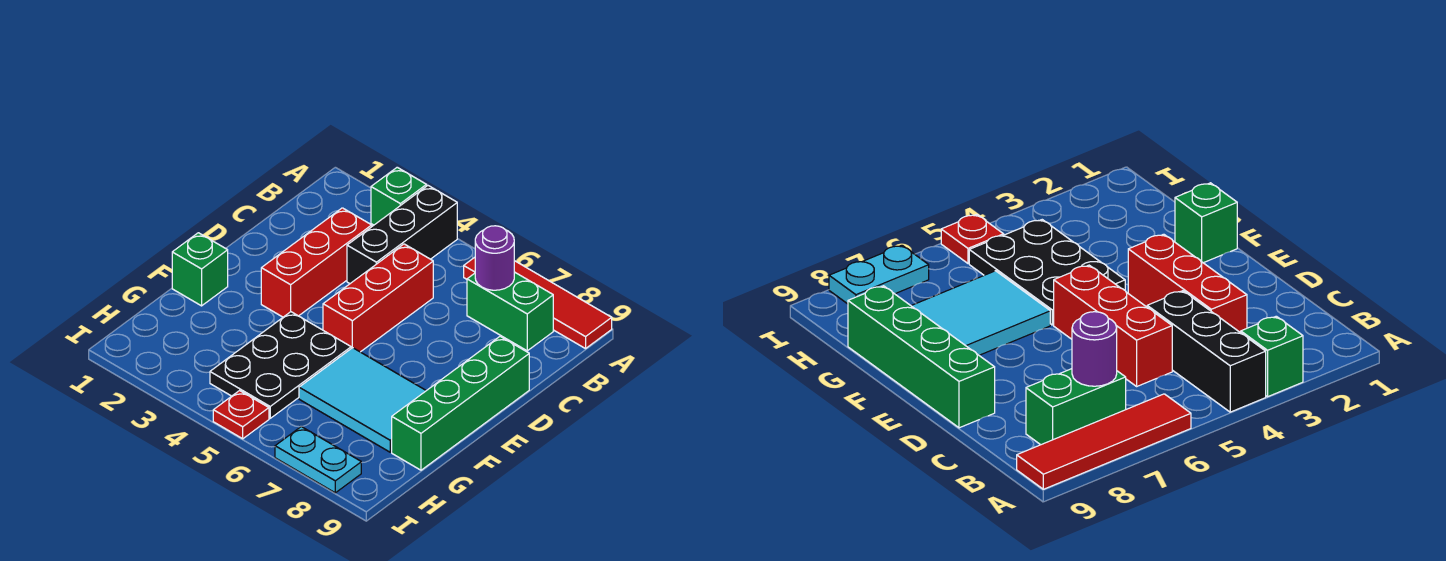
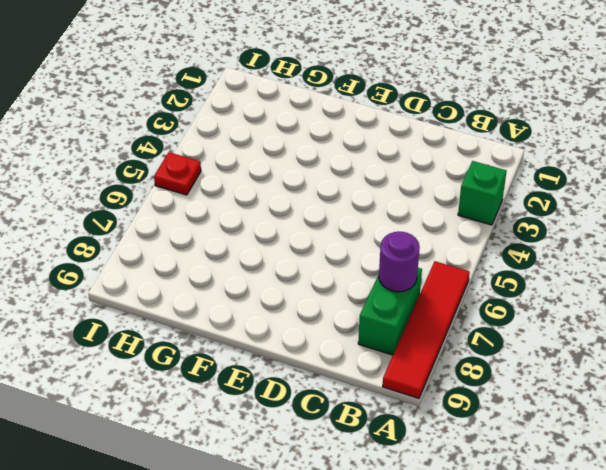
none -> black brick A4:C4 level 1
none -> red brick C3:E3 level 1
none -> red brick C5:E5 level 1

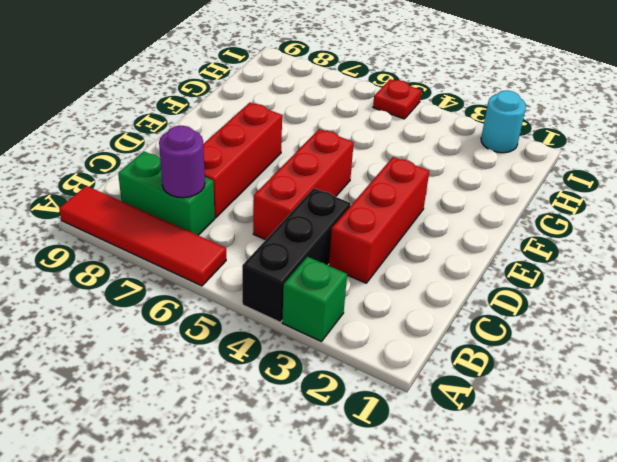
red brick C7:E7 level 1 -> none
cyan round brick I2 level 1 -> none
none -> green brick D9:G9 level 1
none -> green brick F1 level 1
none -> black plate F4:H5 level 1

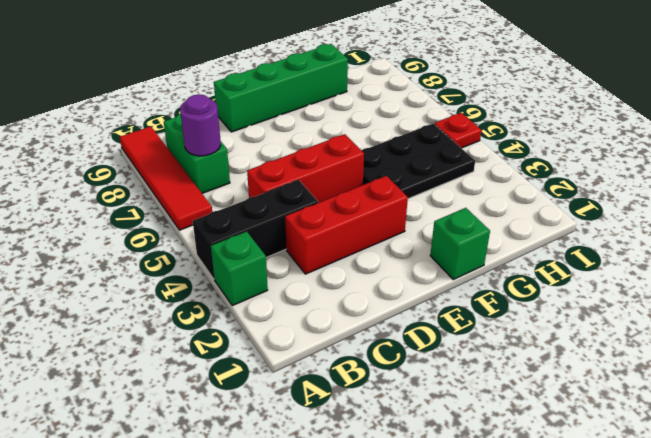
none -> cyan tile F6:G8 level 1
none -> cyan plate I7:I8 level 1

